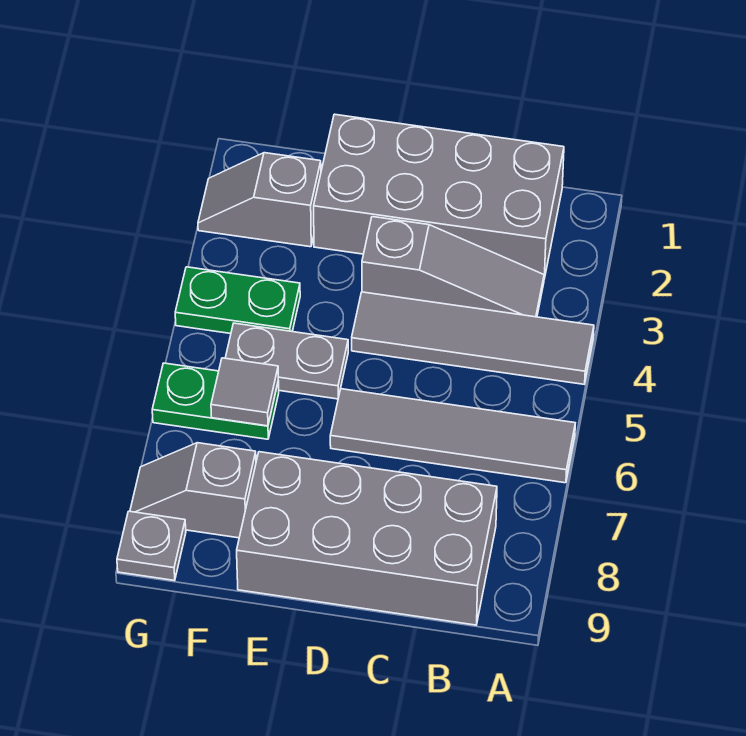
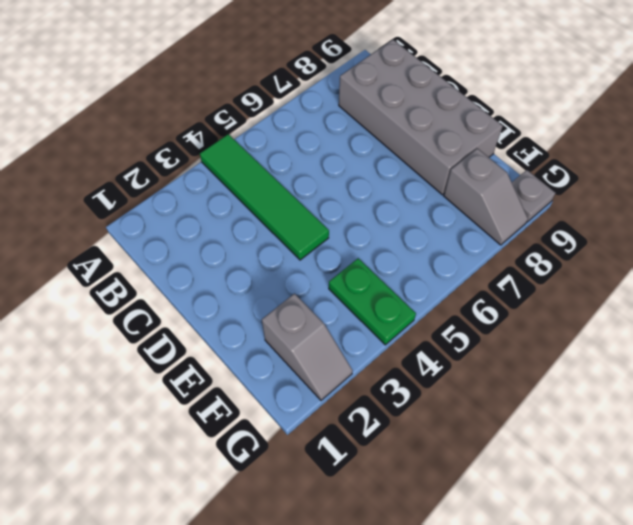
green tile A4:D4 level 1 -> grey tile A4:D4 level 1
none -> grey tile A6:D6 level 1
none -> grey brick B1:E2 level 1
none -> grey slope B3:D3 level 1 top D

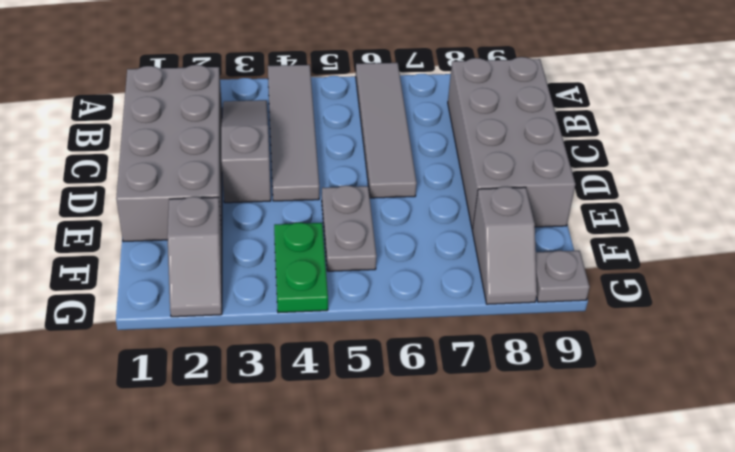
none -> green plate F6:G6 level 1
none -> grey tile F6 level 2

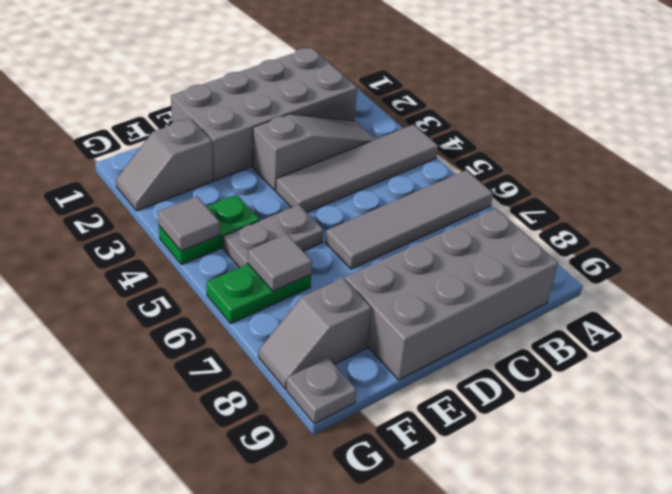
grey tile G4 level 2 -> none

